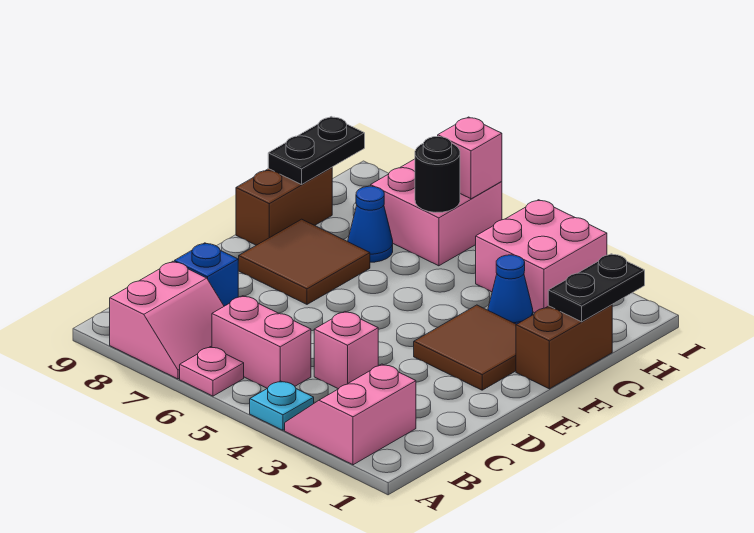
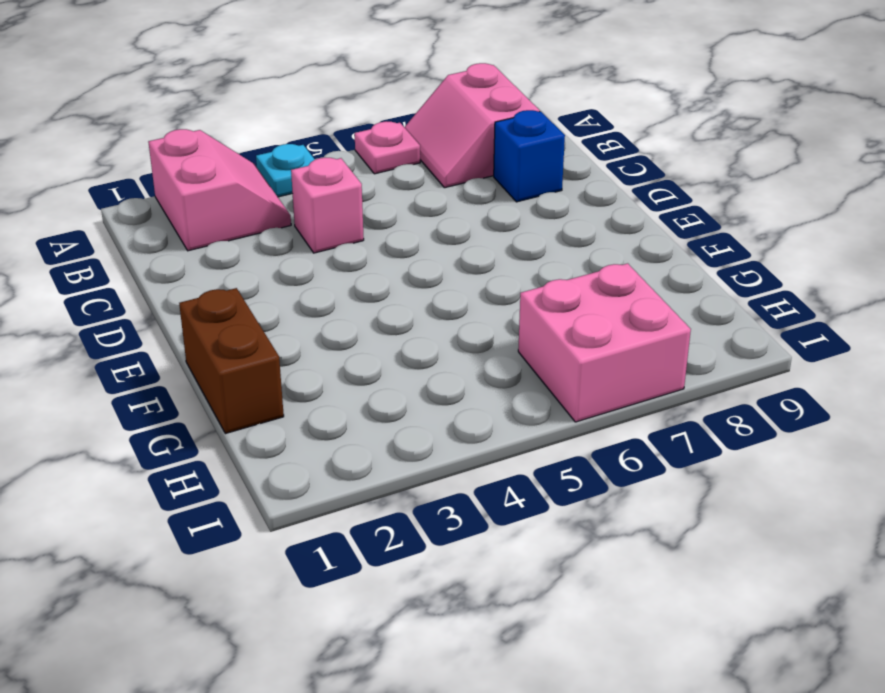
none -> pink brick B5:B6 level 1
none -> brown tile E2:F3 level 1
none -> brown tile E7:F8 level 1

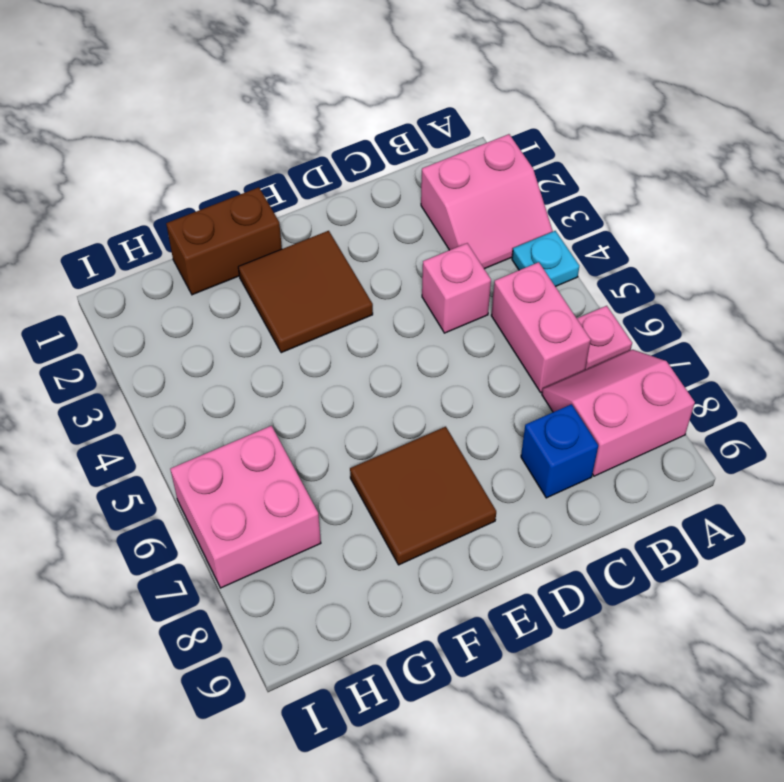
none -> brown brick F9:G9 level 1
none -> blue cone G3 level 1
none -> blue cone G7 level 1

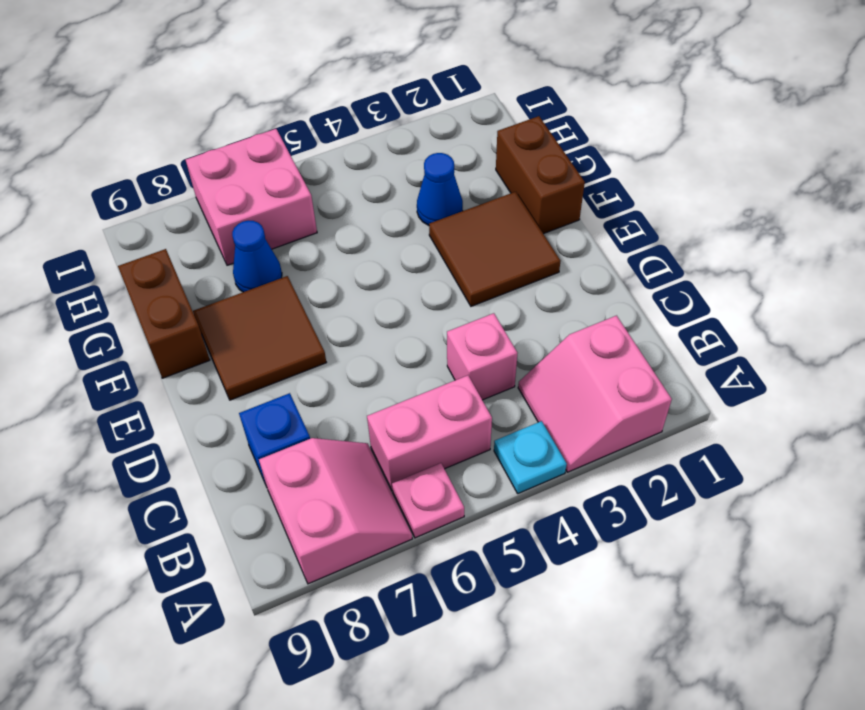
none -> pink brick H3:I4 level 1
none -> black plate G1:H1 level 2
none -> black plate G9:H9 level 2

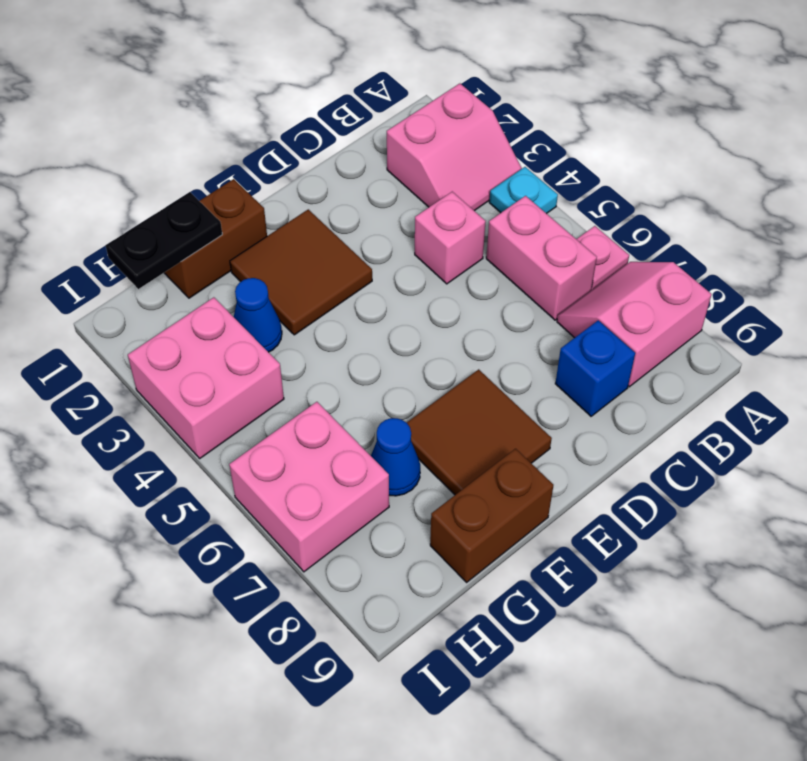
none -> black plate G9:H9 level 2
none -> black round brick H6 level 2
none -> pink brick I6 level 2

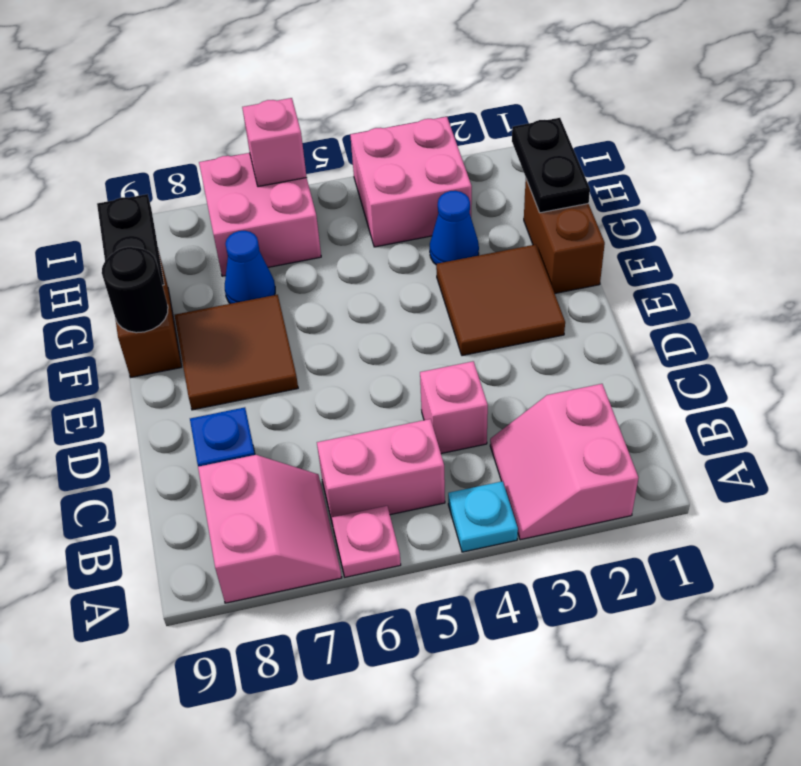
black round brick F9 level 2 -> black round brick H6 level 2

